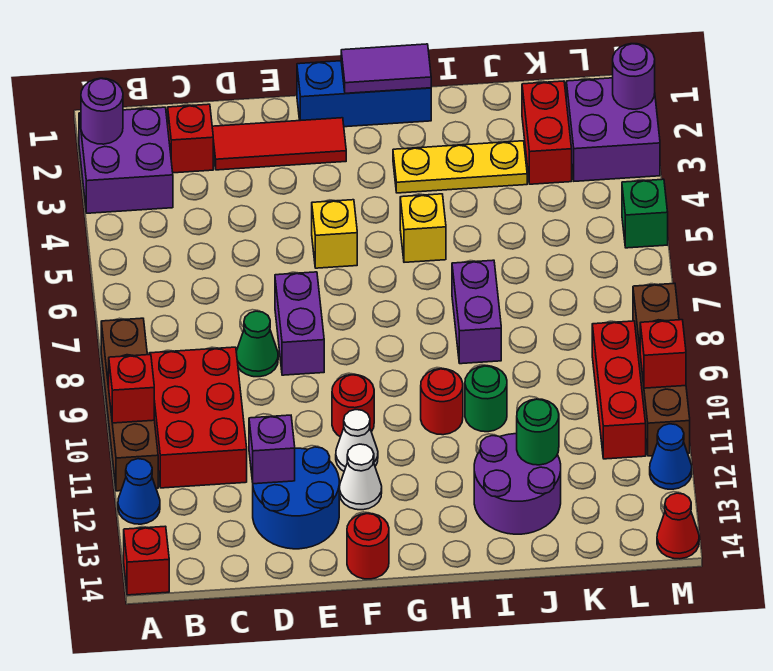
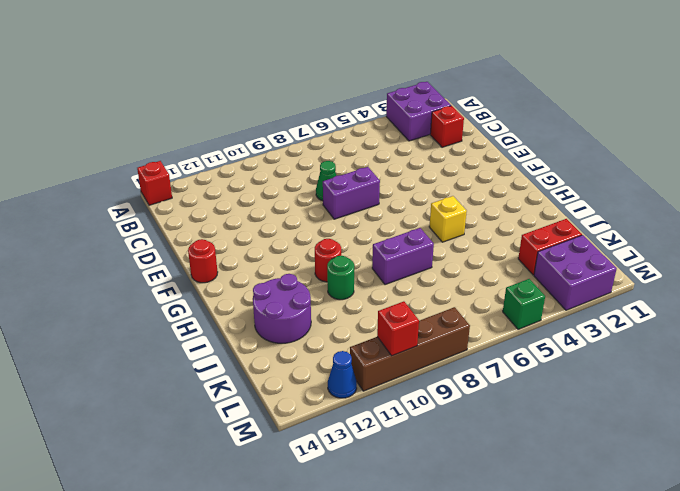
none -> brown brick A8:A11 level 1
none -> blue cone A12 level 1
none -> red brick B9:C11 level 1
none -> red tile D2:F2 level 1

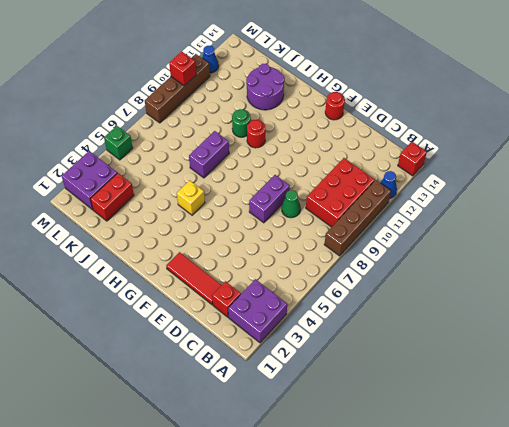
none -> blue round brick D12:E13 level 1
none -> blue brick F1:H1 level 1
none -> yellow brick F5 level 1
none -> red round brick F10 level 1

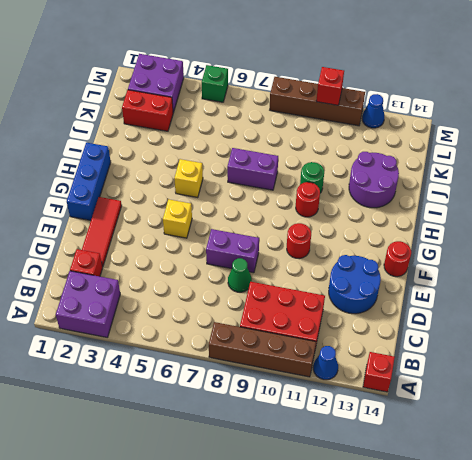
none -> white cone F11 level 1
none -> white cone F12 level 1
none -> yellow plate H3:J3 level 1
none -> red brick L9:L11 level 1

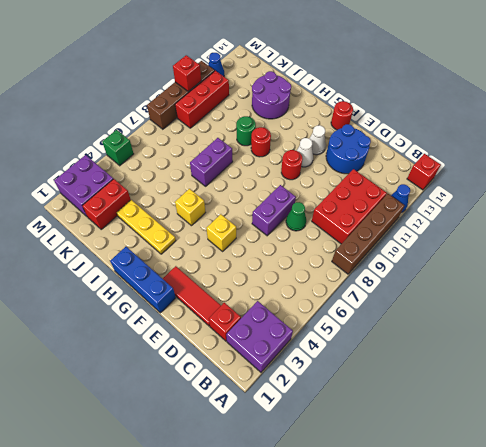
none -> red cone M14 level 1
none -> purple round brick A2 level 2
none -> red brick A10 level 2
none -> purple brick D12 level 2

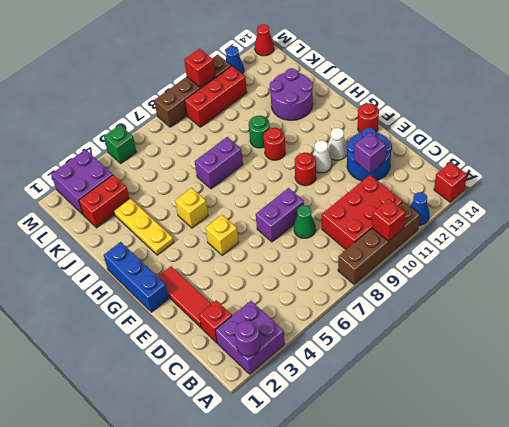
none -> purple tile G1:H1 level 2
none -> green round brick J12 level 2
none -> purple round brick M2 level 2

